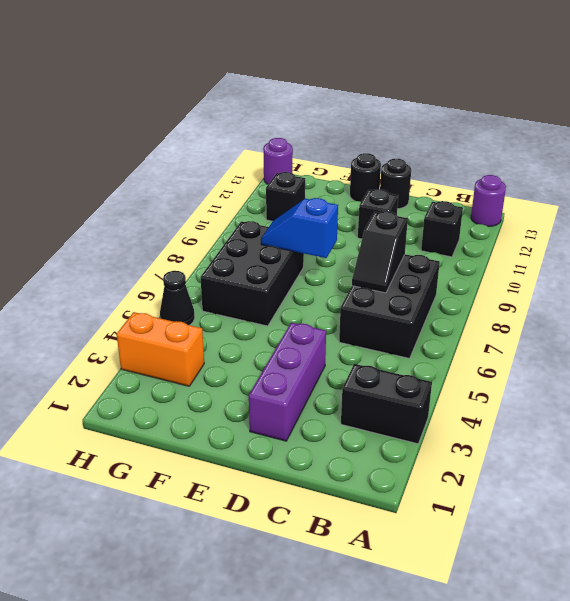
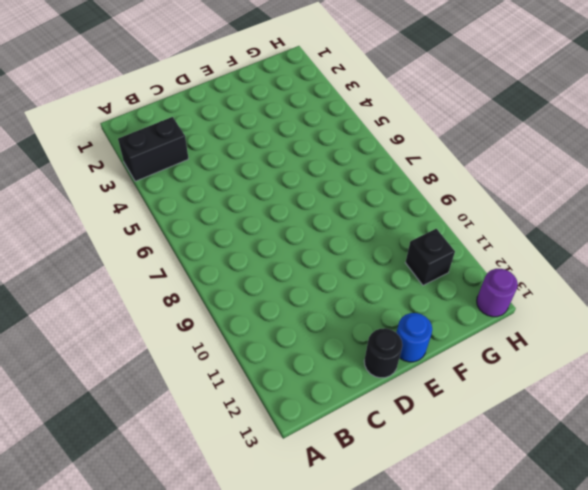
blue round brick E13 level 1 -> black round brick E13 level 1
none -> purple round brick A13 level 1
none -> black brick B6:C8 level 1
none -> black brick B11 level 1

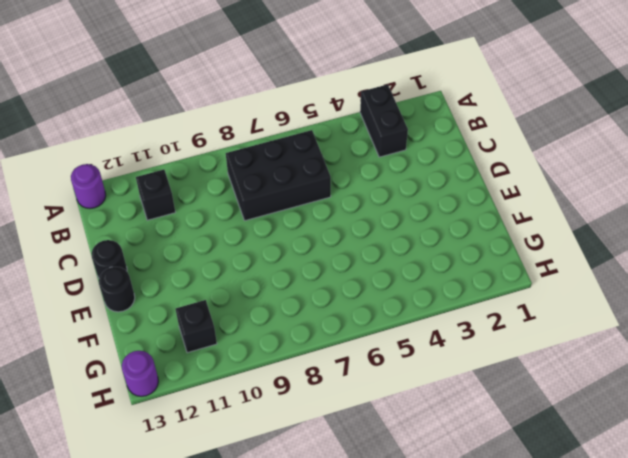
none -> purple brick D2:D4 level 1
none -> black brick D11 level 1
none -> black brick F6:G8 level 1

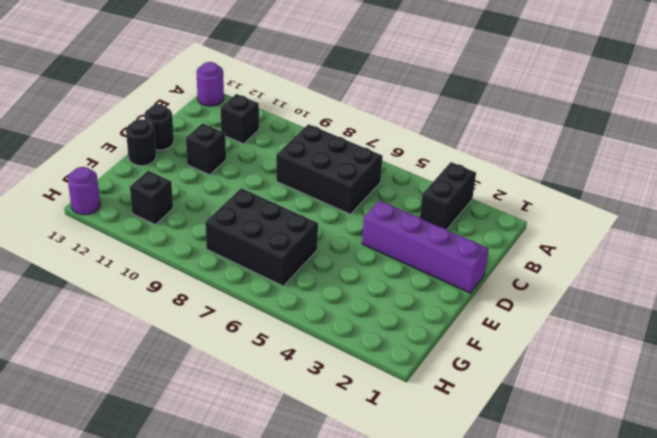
purple brick D1:D4 level 1 -> purple brick D2:D4 level 1
none -> orange brick G3:H3 level 1
none -> black cone H5 level 1
none -> black slope C7:C8 level 2 top 8

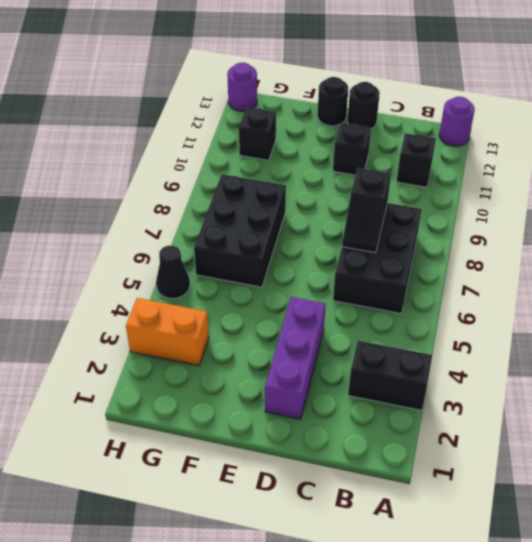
none -> blue slope E8:F8 level 2 top E

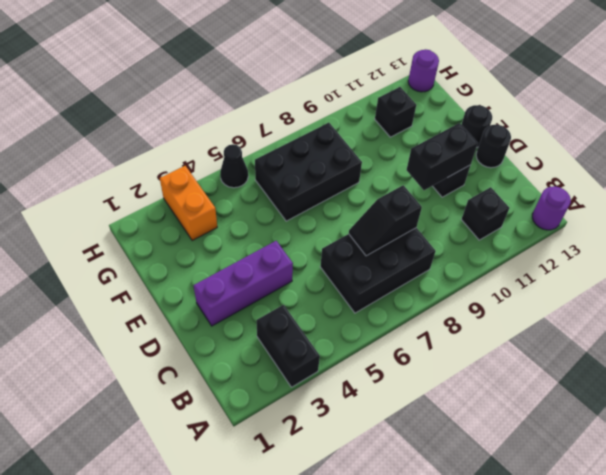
black brick D10:D11 level 2 -> none
none -> blue slope E8:F8 level 2 top E

